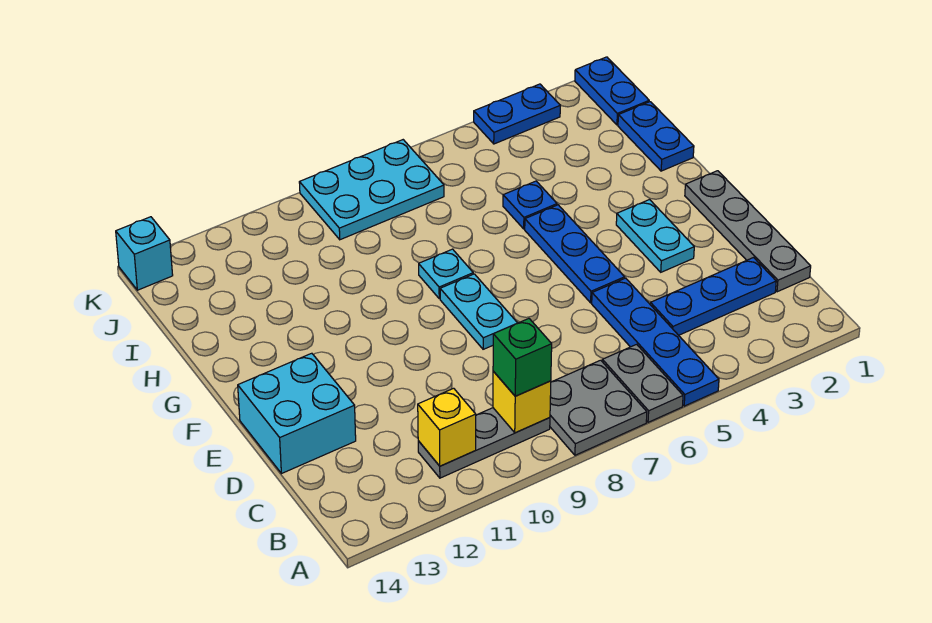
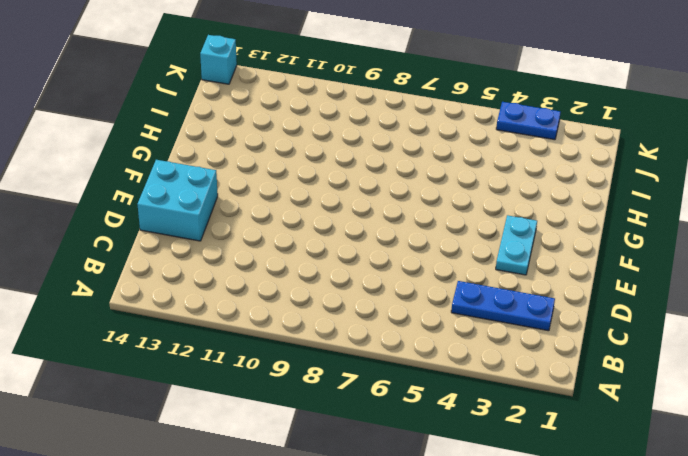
none -> blue plate A5:D5 level 1
none -> grey plate A6:B6 level 1
none -> grey plate A7:B8 level 1

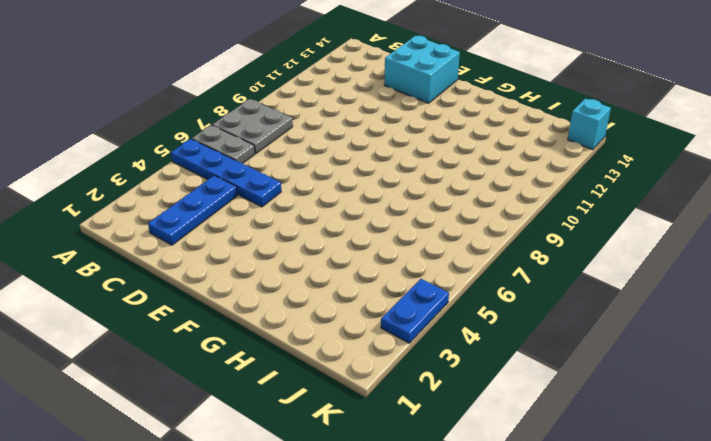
none -> grey plate B9:B11 level 1
none -> grey plate C1:F1 level 1
none -> cyan plate E3:F3 level 1

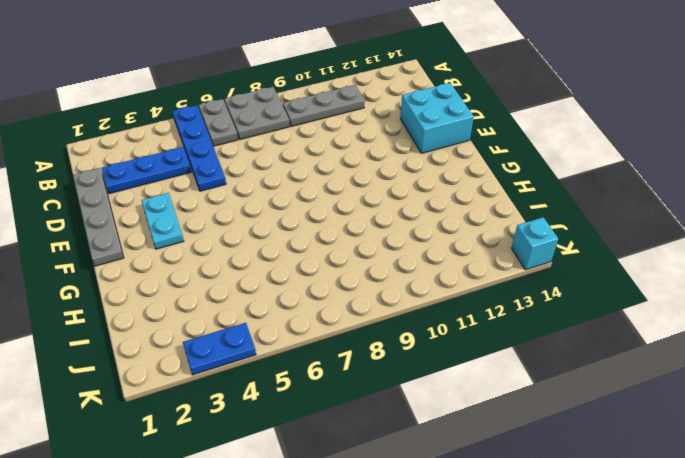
none -> blue plate E5:G5 level 1
none -> cyan plate E8:F8 level 1
none -> cyan plate G8 level 1

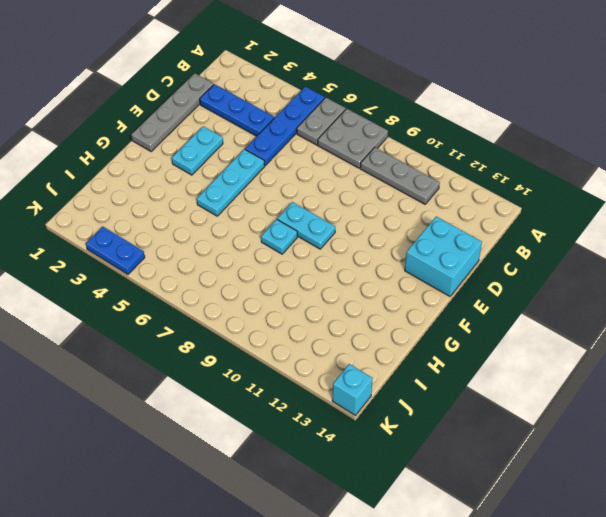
cyan plate E5:G5 level 1 -> blue plate E5:G5 level 1
cyan plate F8:F9 level 1 -> cyan plate E8:F8 level 1
none -> blue plate H1:I1 level 1
none -> blue plate H5 level 1
none -> blue plate J1:K1 level 1

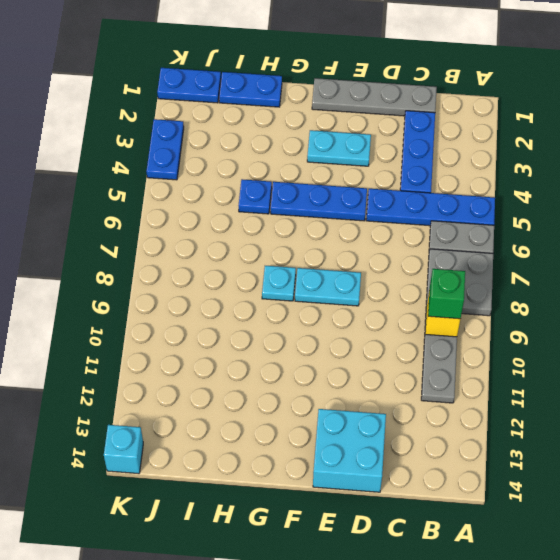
none -> cyan plate J7:K9 level 1
none -> yellow brick B11 level 2

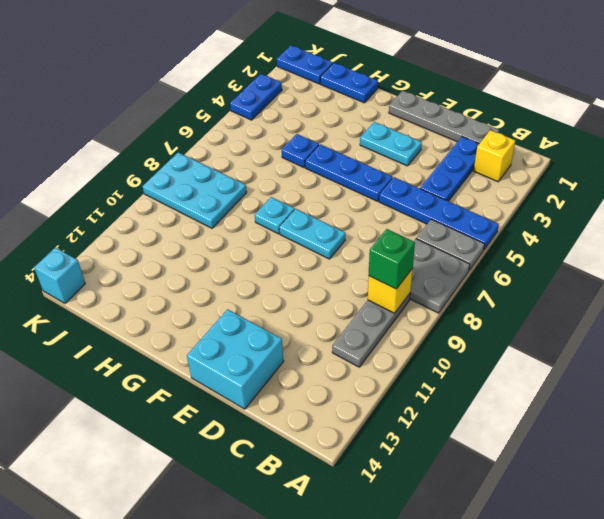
yellow brick B2 level 1 -> yellow brick B11 level 2
cyan plate I8:K9 level 1 -> cyan plate J7:K9 level 1

